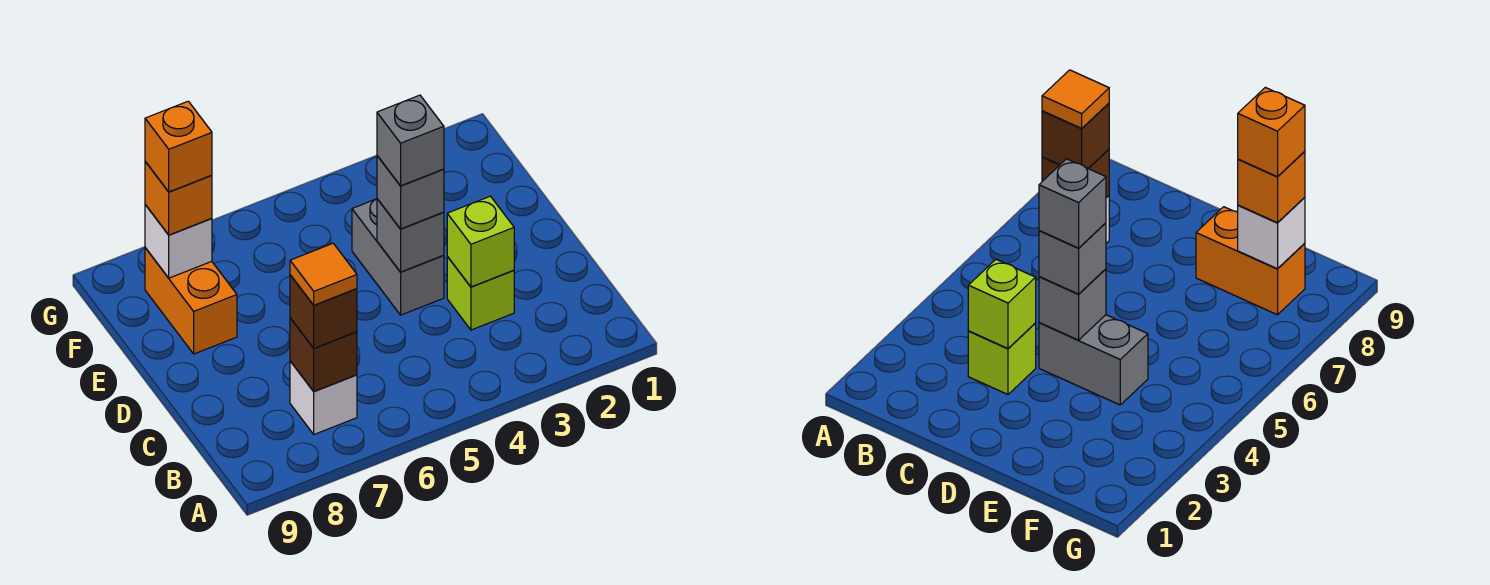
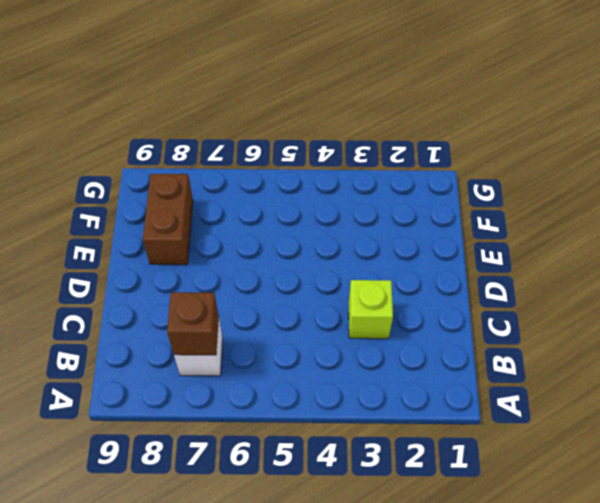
brown brick E8:F8 level 1 -> orange brick E8:F8 level 1
none -> grey brick D4:E4 level 1
none -> lime brick C3 level 2
none -> grey brick D4 level 2

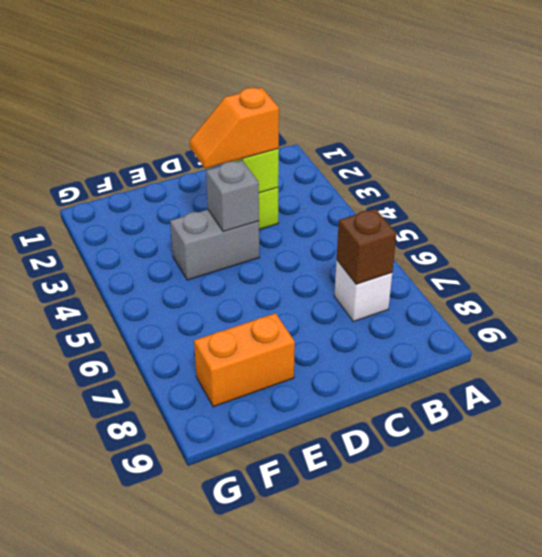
orange slope C3:D3 level 3 top C -> none
none -> white brick F8 level 2
none -> brown brick B7 level 3
none -> grey brick D4 level 3

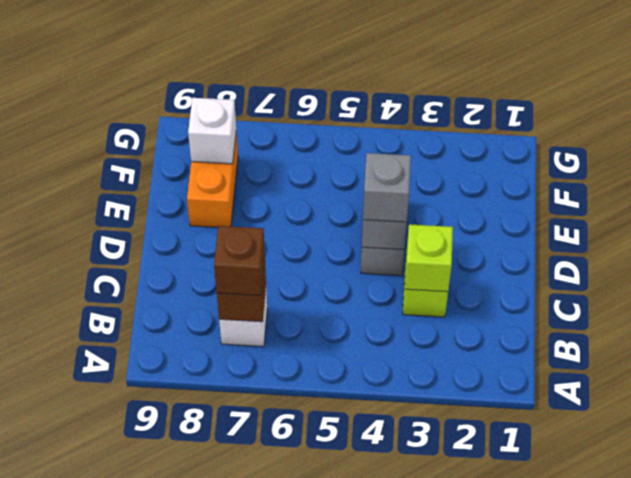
none -> orange brick F8 level 3
none -> orange tile B7 level 4
none -> grey brick D4 level 4

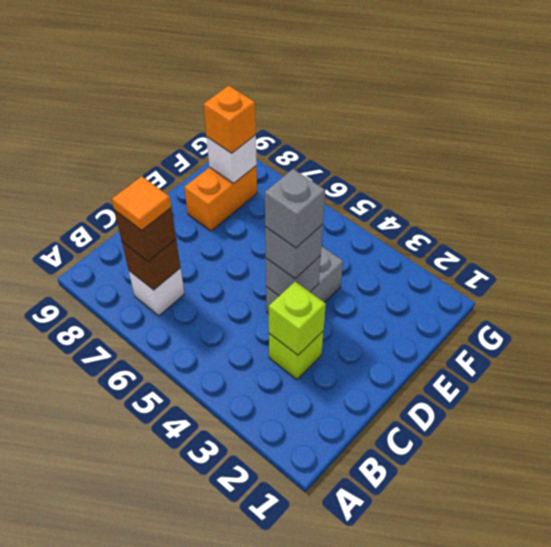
none -> orange brick F8 level 4

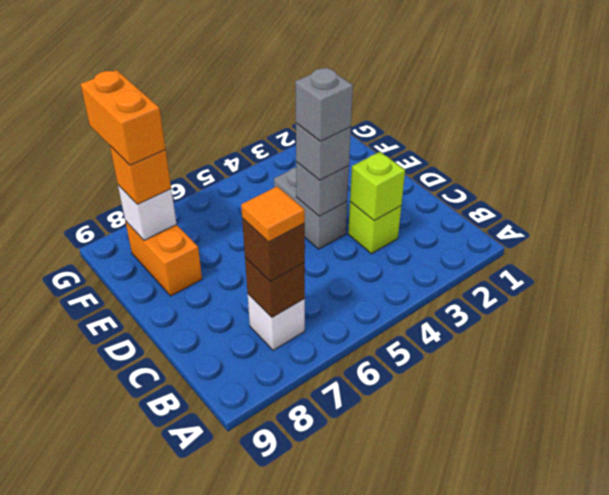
orange brick F8:G8 level 4 -> orange brick F8 level 4

